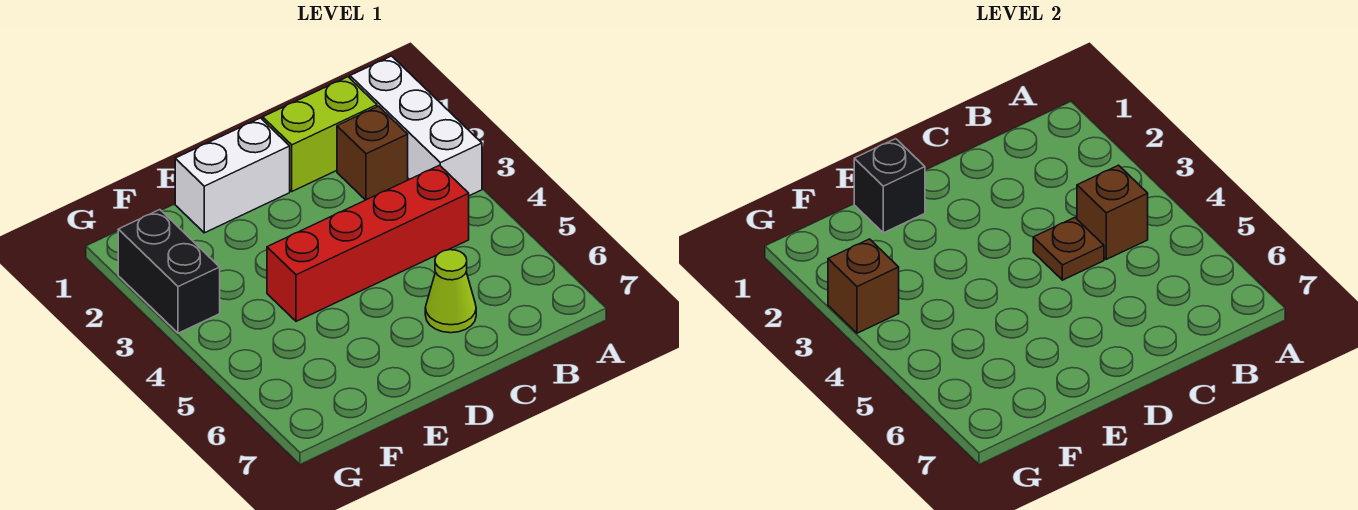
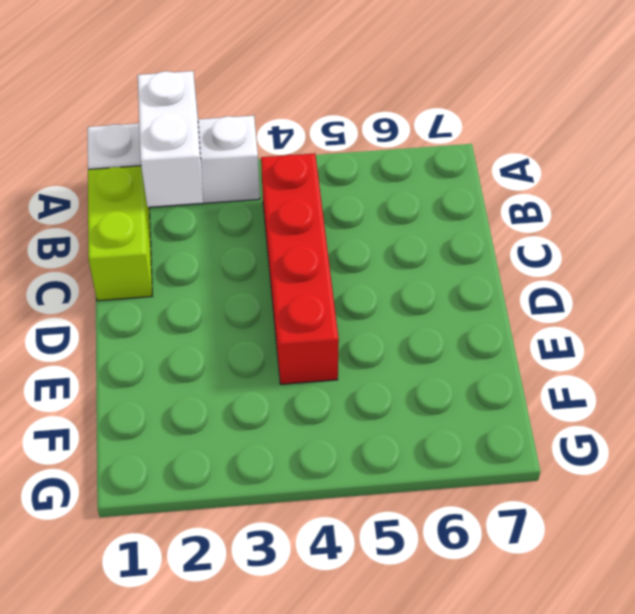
white brick A2:B2 level 2 -> white brick D1:E1 level 1
none -> brown brick B2 level 1
none -> lime cone C6 level 1

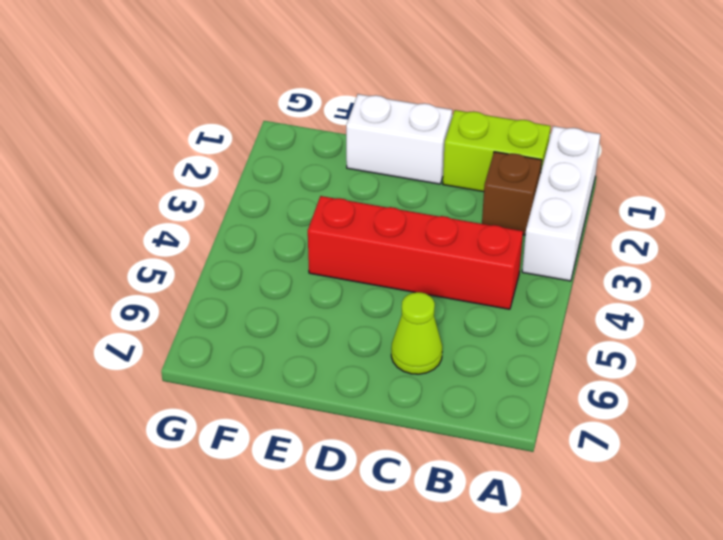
none -> black brick G2:G3 level 1
none -> brown brick B4 level 2

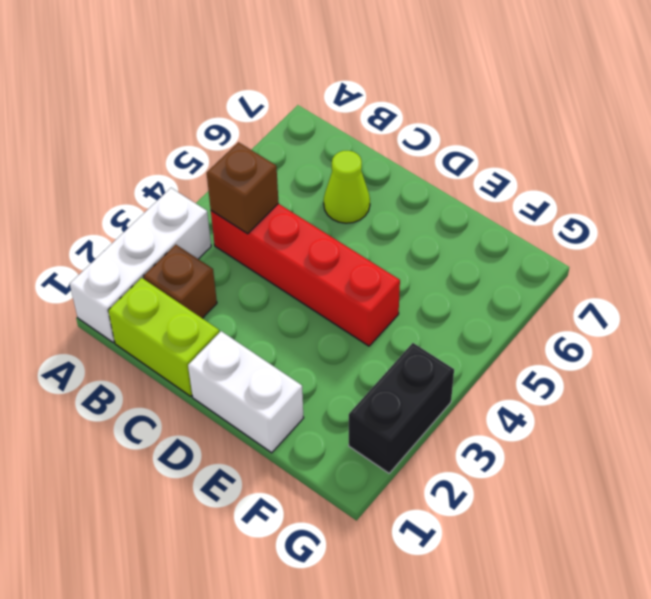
none -> brown plate C4 level 2
none -> black brick E1 level 2

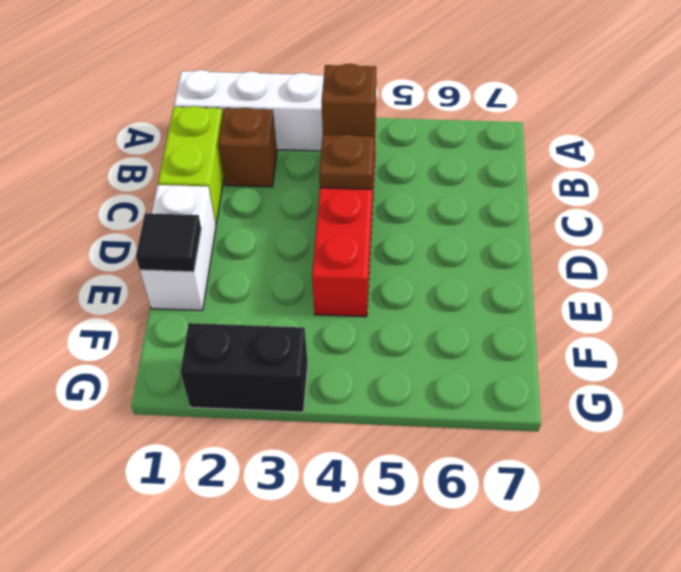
black tile E1 level 2 -> black brick E1 level 2
none -> lime cone C6 level 1
none -> brown brick G3 level 2

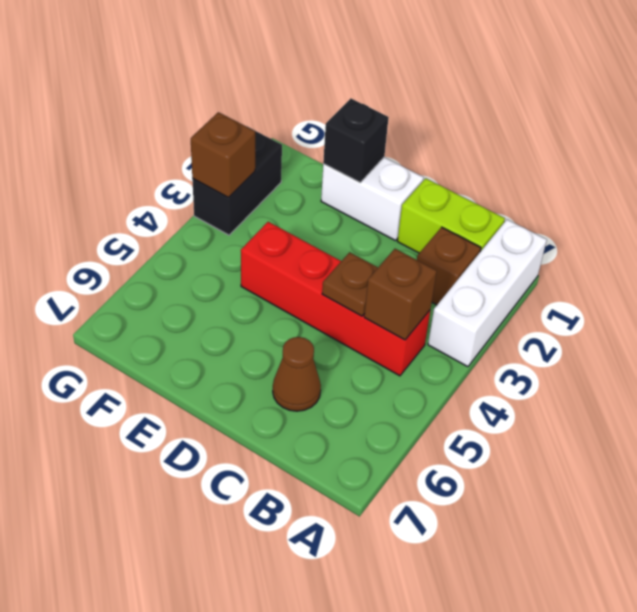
brown cone C6 level 1 -> lime cone C6 level 1

